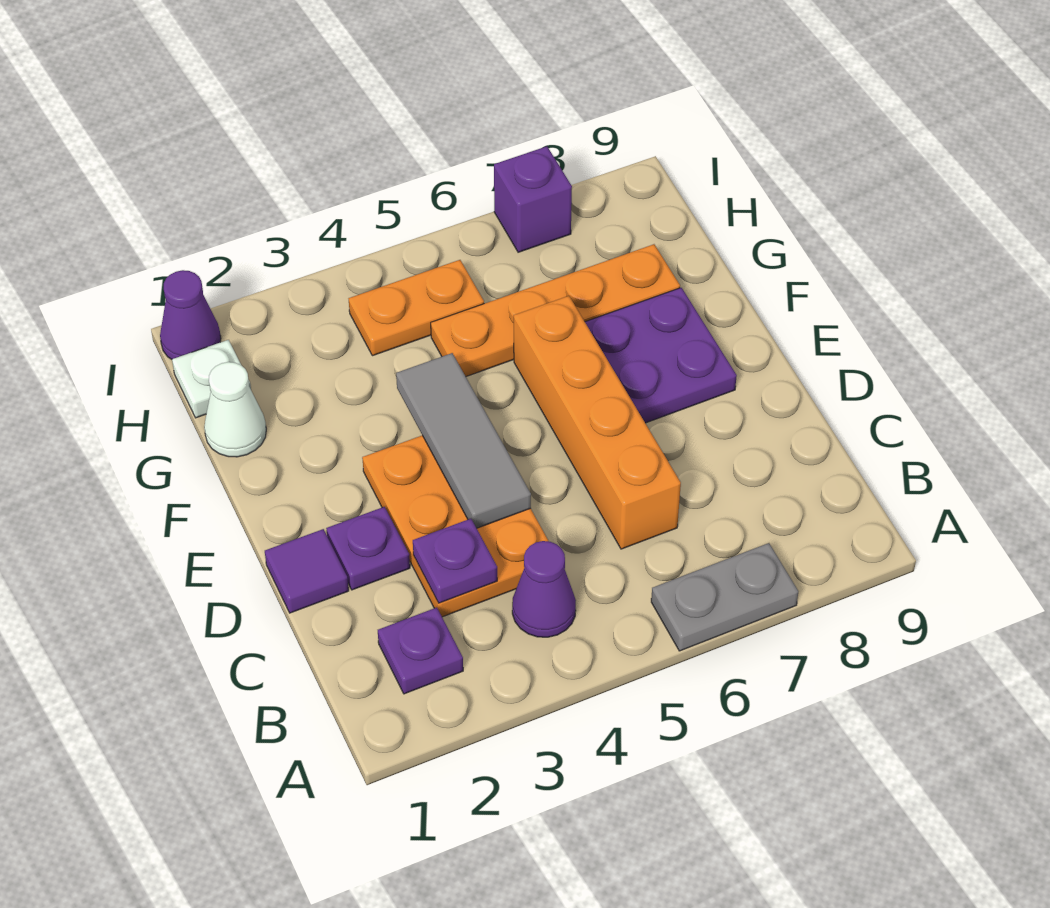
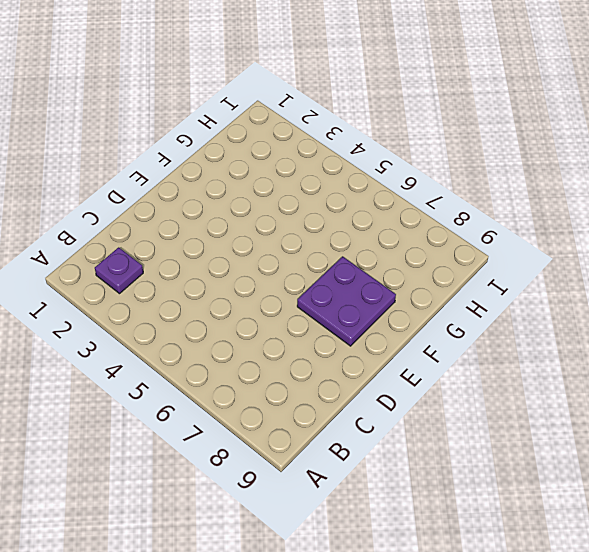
none -> grey plate A6:A7 level 1
none -> purple cone B4 level 1
none -> orange plate C3:E4 level 1

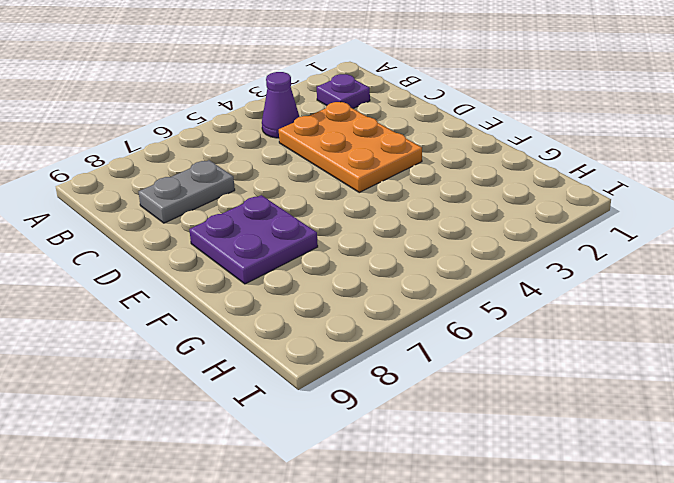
grey plate C7:C8 level 1 -> grey plate A6:A7 level 1
none -> orange brick C6:F6 level 1
none -> purple tile D1 level 1
none -> purple plate D2 level 1

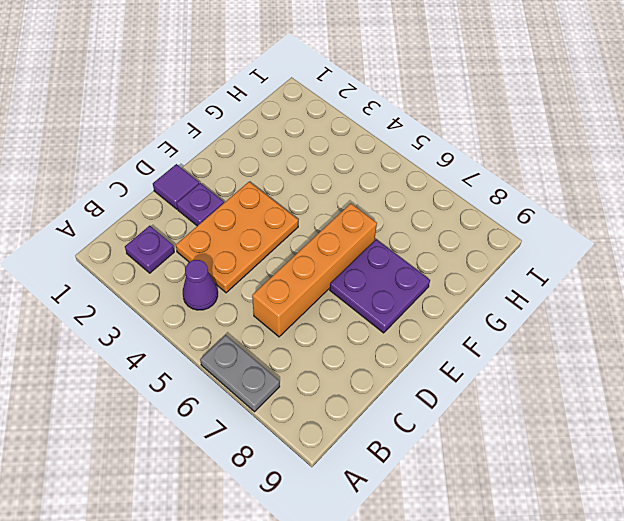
none -> white cone G1 level 1
none -> orange plate G5:G8 level 1
none -> white plate H1 level 1

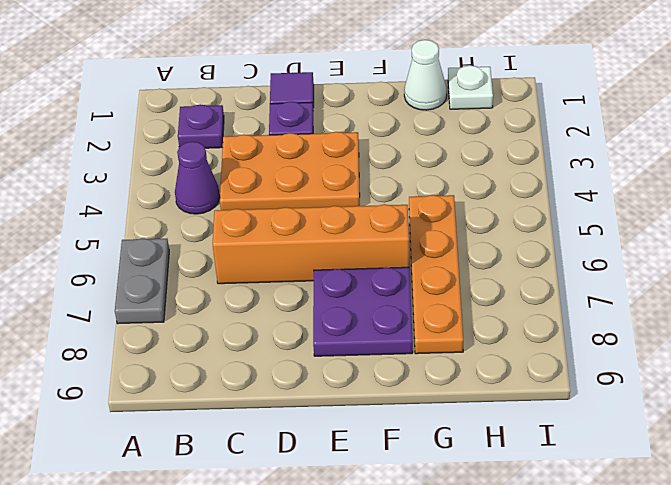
none -> orange plate H4:H5 level 1
none -> purple cone I1 level 1
none -> purple brick I7 level 1

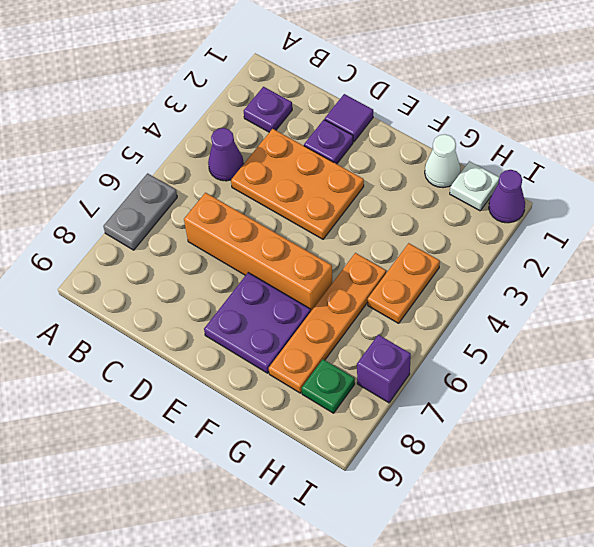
green plate H8 level 1 -> none
none -> purple plate C3 level 2
none -> grey tile D4:F4 level 2

